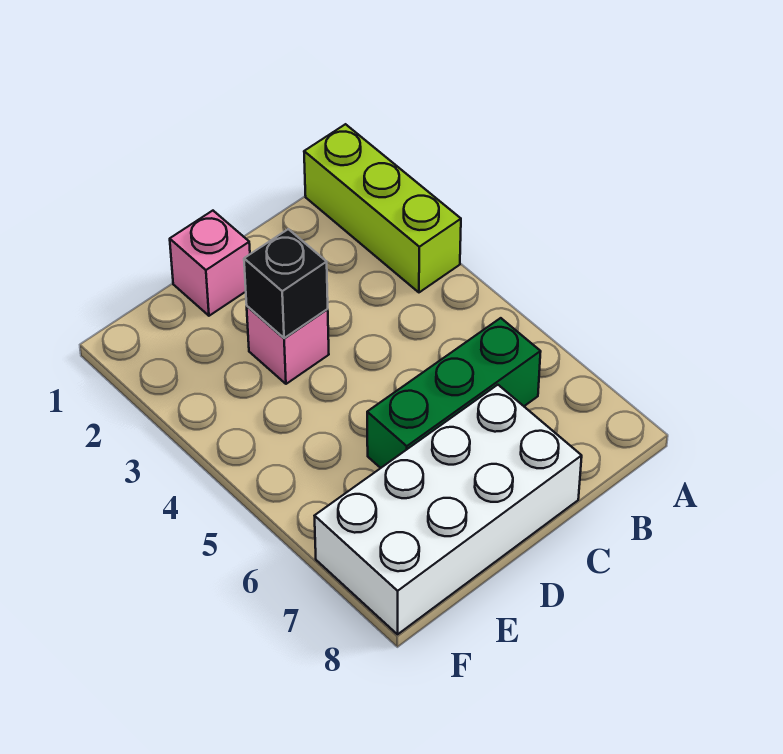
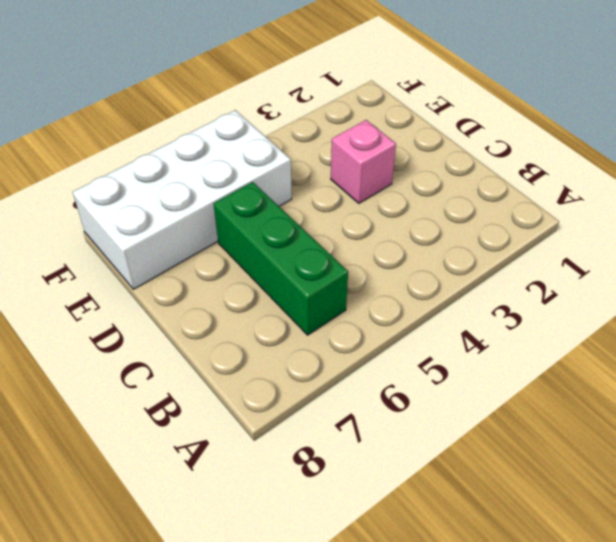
white brick E5:F8 level 1 -> white brick C7:F8 level 1
none -> lime brick A1:A3 level 1
none -> pink brick D1 level 1

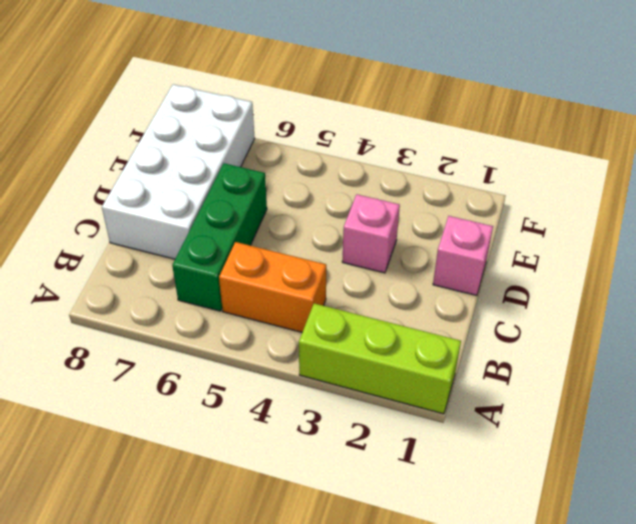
orange brick B4:B5 level 1 -> none
none -> black brick D3 level 2

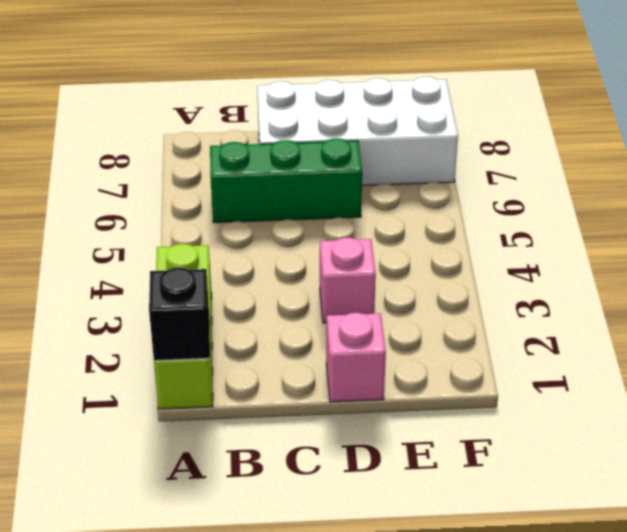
black brick A1 level 2 -> black brick D3 level 2

